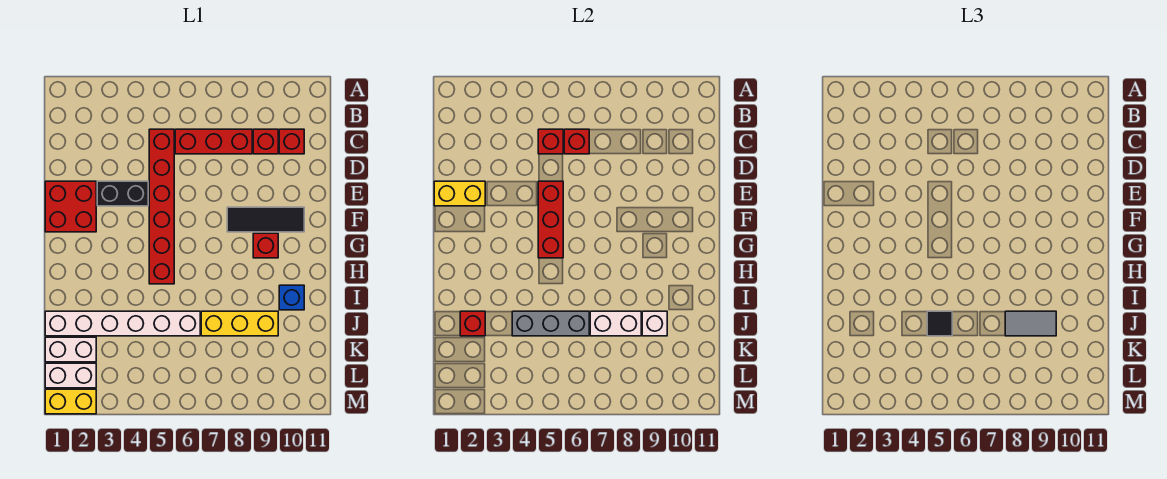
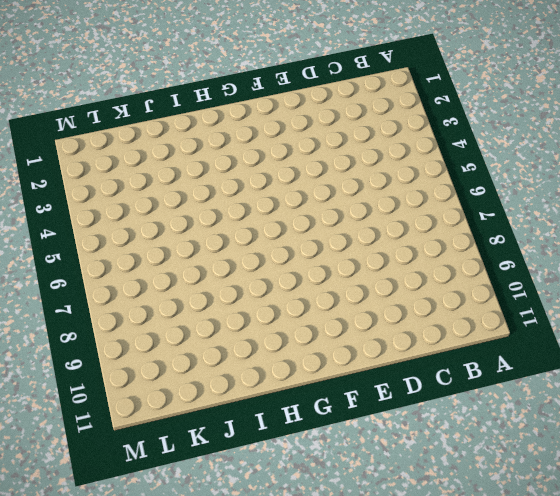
none -> red brick C5:H5 level 1
none -> red brick C6:C8 level 1
none -> red brick C9 level 1

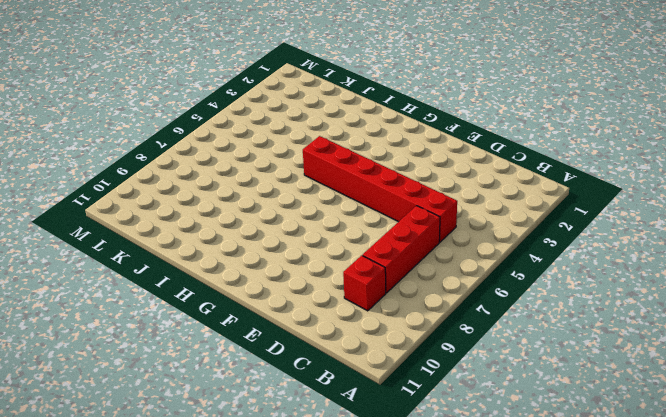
none -> red brick C10 level 1
none -> red brick E1:F2 level 1
none -> black brick E3:E4 level 1

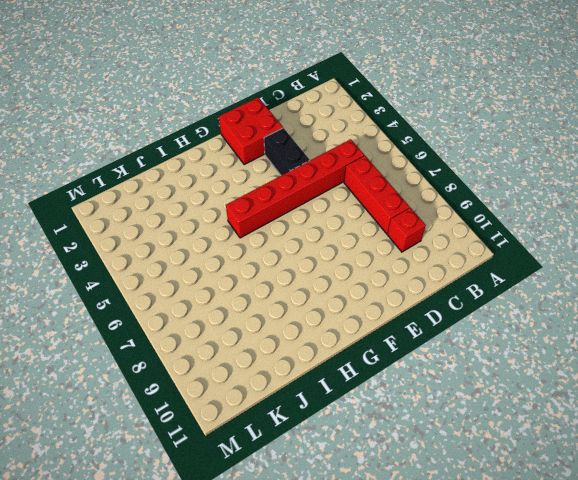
none -> red brick C10 level 1
none -> black tile F8:F10 level 1
none -> red brick G9 level 1

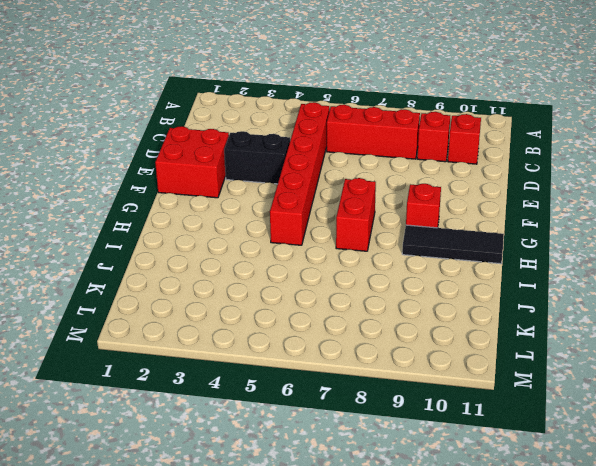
red brick G7:H7 level 1 -> none
black tile H9:H11 level 1 -> black tile F8:F10 level 1
none -> blue brick I10 level 1
none -> white brick J1:J6 level 1
none -> yellow brick J7:J9 level 1

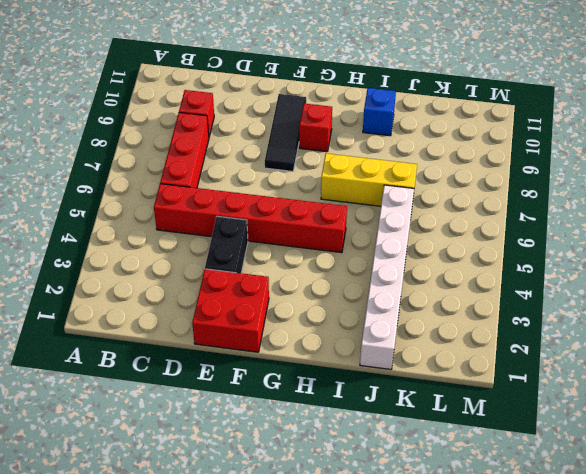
yellow brick H7:J7 level 1 -> yellow brick J7:J9 level 1
none -> red brick C10 level 1
none -> white brick K1:K2 level 1
none -> white brick L1:L2 level 1

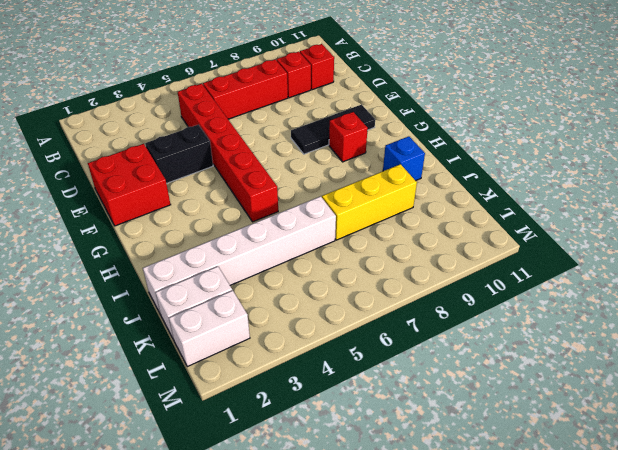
none -> yellow brick M1:M2 level 1
none -> red brick C5 level 2
none -> red brick C6 level 2

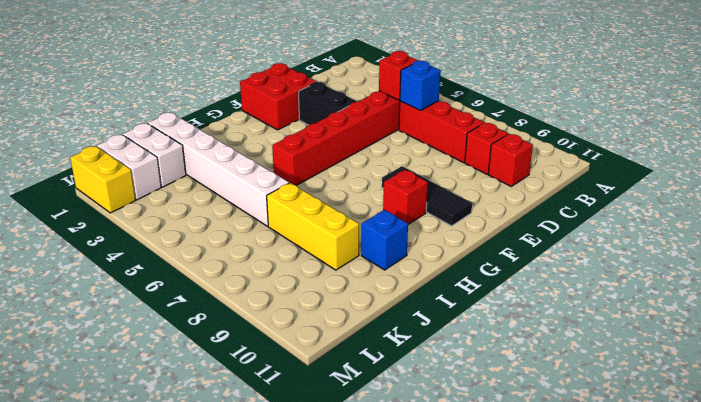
blue brick C6 level 2 -> red brick C6 level 2
none -> yellow brick E1:E2 level 2
none -> red brick E5:G5 level 2
none -> red brick J2 level 2

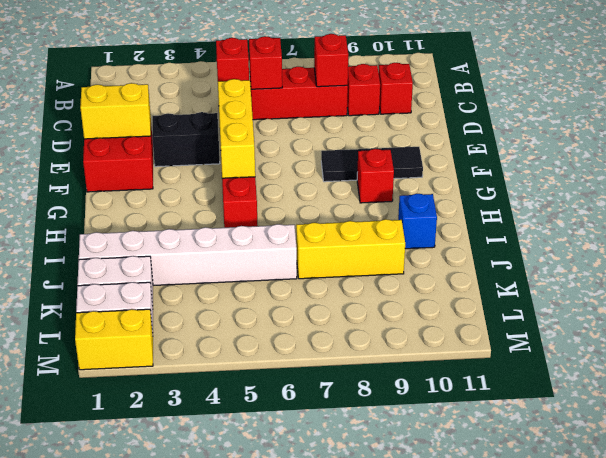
red brick C8 level 2 -> red brick J2 level 2
yellow brick E5:G5 level 2 -> red brick E5:G5 level 2
none -> grey brick J4:J6 level 2
none -> white brick J7:J8 level 2
none -> white brick J9 level 2

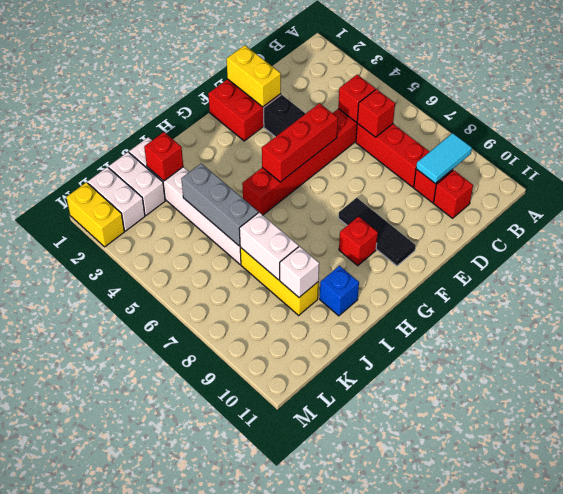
cyan tile B9:C9 level 2 -> none
none -> black tile J5 level 3
none -> grey tile J8:J9 level 3

